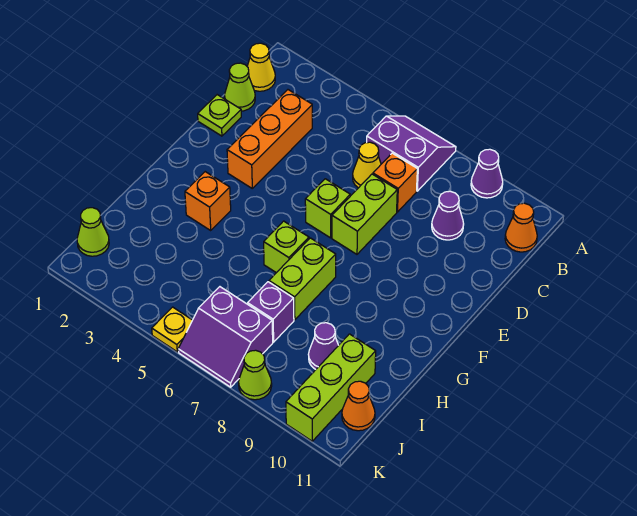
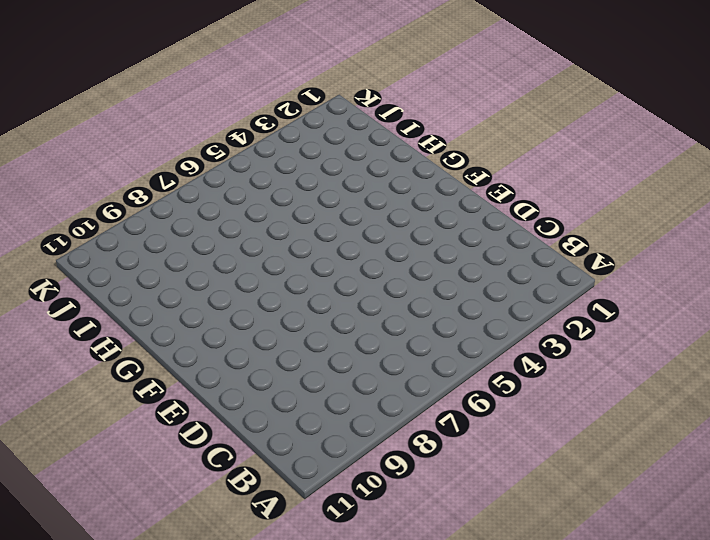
none -> purple slope A6:B7 level 1 top B
none -> purple cone A9 level 1
none -> yellow cone B1 level 1

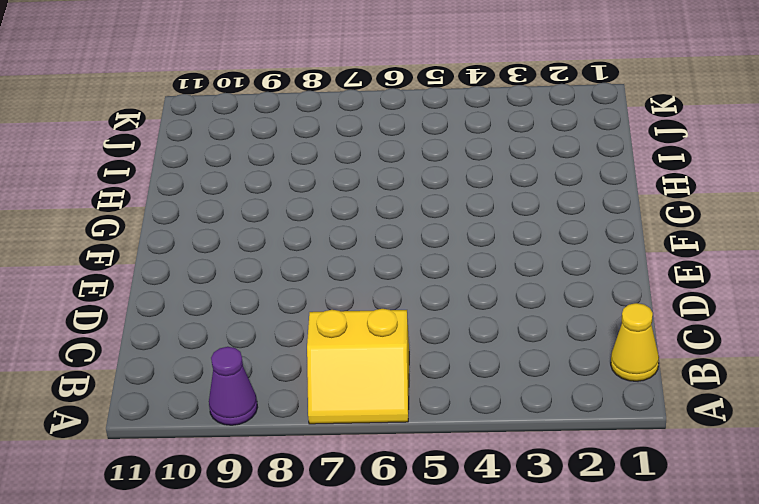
yellow slope A6:B7 level 1 top B -> purple slope A6:B7 level 1 top B
none -> orange cone B11 level 1
none -> lime cone C1 level 1
none -> orange brick C3:E3 level 1

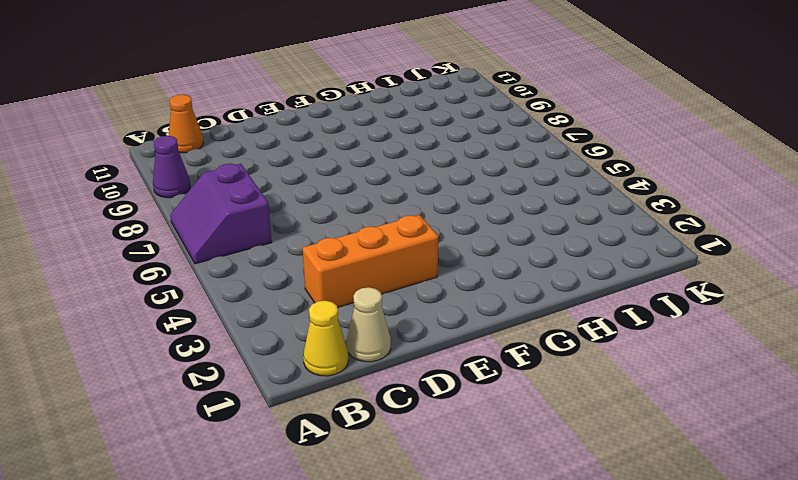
tan cone C1 level 1 -> lime cone C1 level 1
none -> yellow cone C6 level 1
none -> orange brick C7 level 1
none -> purple cone C9 level 1

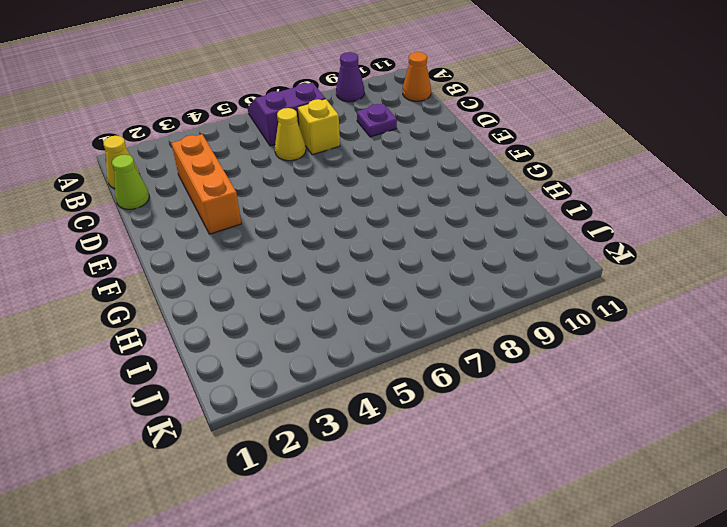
yellow brick C7 level 1 -> orange brick C7 level 1
purple plate C9 level 1 -> purple cone C9 level 1
none -> lime plate D1 level 1
none -> lime brick D7:E7 level 1
none -> lime brick E6 level 1

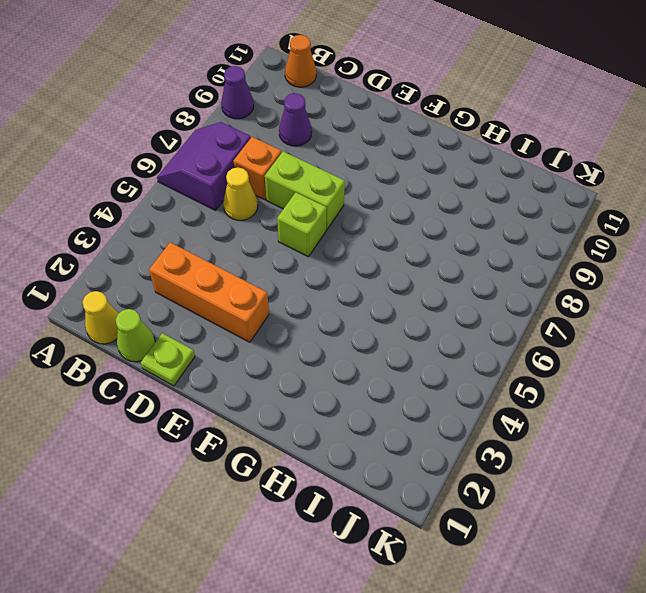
none -> orange brick G3 level 1
none -> lime brick G6 level 1
none -> lime brick G7:H7 level 1

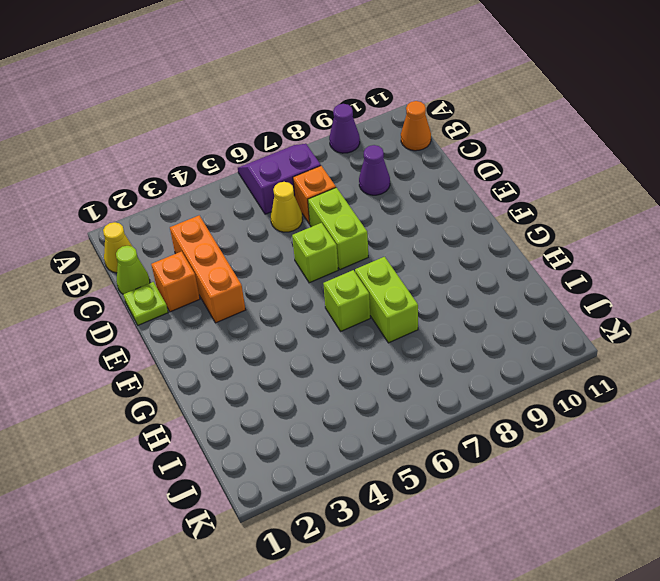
orange brick D2 level 1 -> orange brick G3 level 1
none -> purple brick I7 level 1
none -> purple cone I9 level 1
none -> lime brick I10:K10 level 1

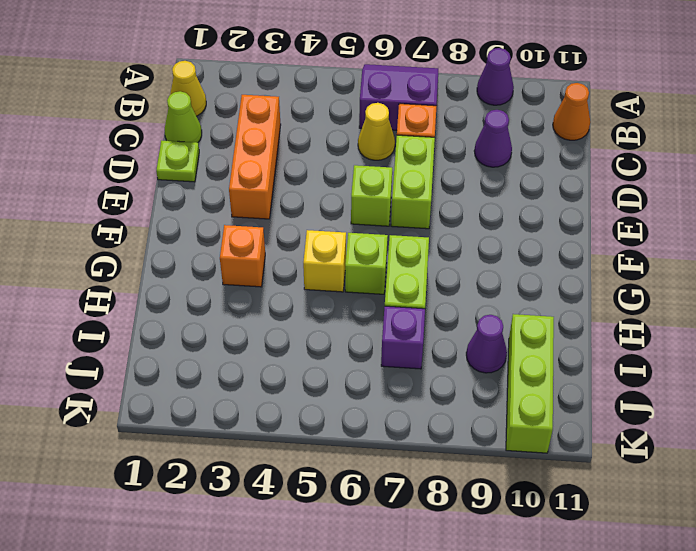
yellow brick G5 level 1 -> none
none -> lime cone J1 level 1
none -> purple slope J6:K7 level 1 top J
none -> orange cone J11 level 1

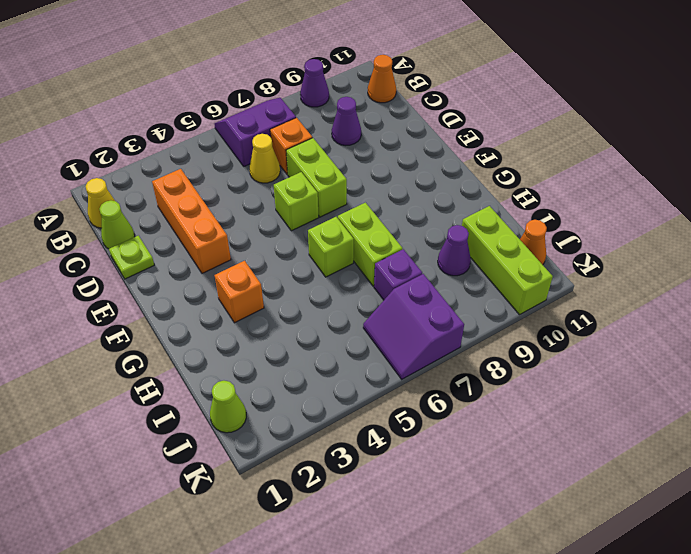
purple slope J6:K7 level 1 top 7 -> purple slope J6:K7 level 1 top J
none -> yellow plate K5 level 1
none -> lime cone K8 level 1

